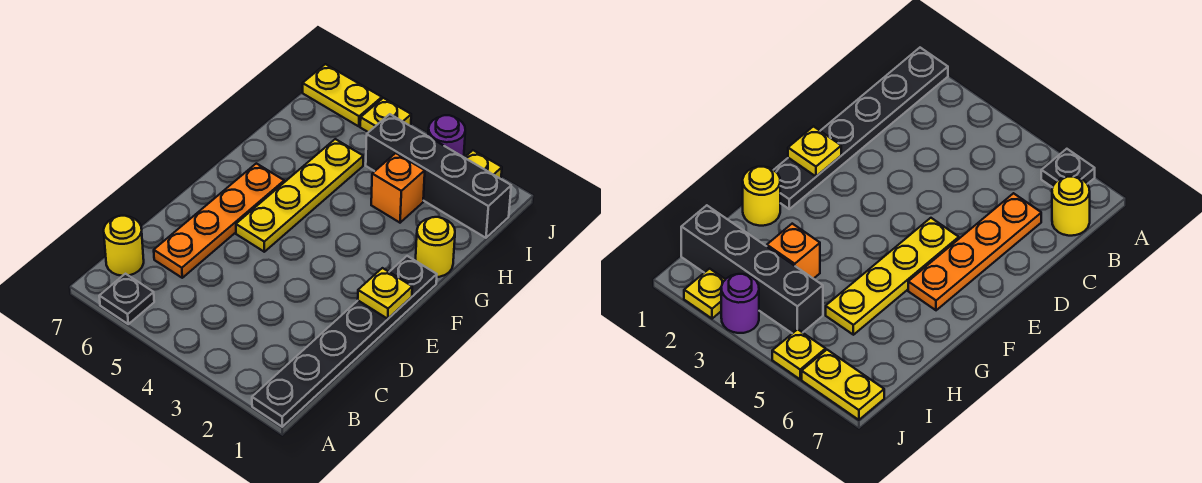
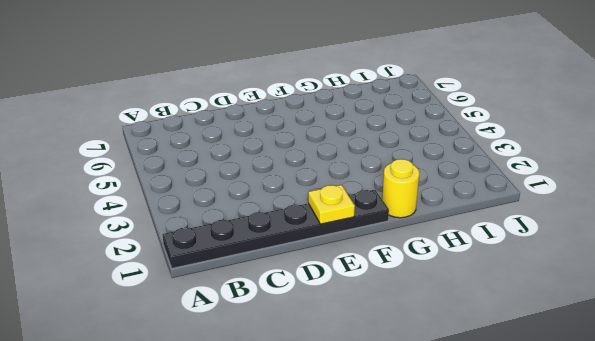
none -> black plate A6 level 1
none -> yellow round brick B7 level 1
none -> orange plate C6:F6 level 1

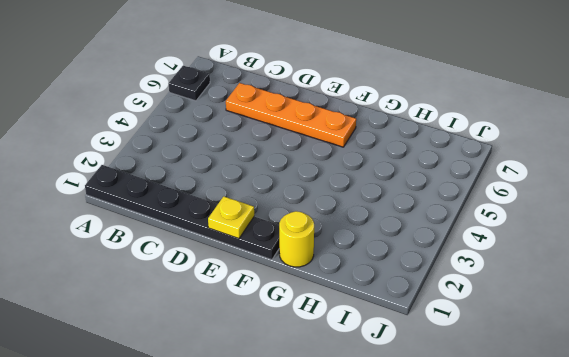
none -> yellow round brick B7 level 1
none -> yellow plate E5:H5 level 1
none -> orange brick H3 level 1

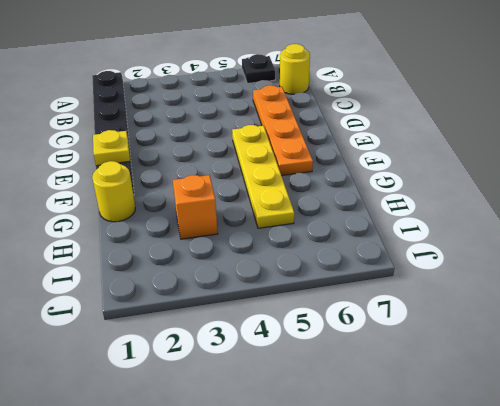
none -> black brick I1:I4 level 1
none -> yellow plate J2 level 1
none -> purple round brick J3 level 1

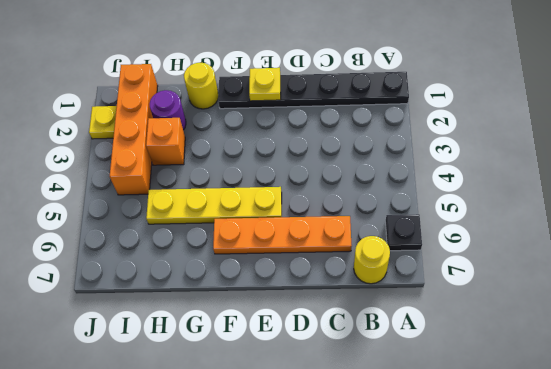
purple round brick H2 level 1 -> purple round brick J3 level 1
orange brick I1:I4 level 1 -> black brick I1:I4 level 1
none -> yellow plate J5 level 1
none -> yellow plate J6:J7 level 1

